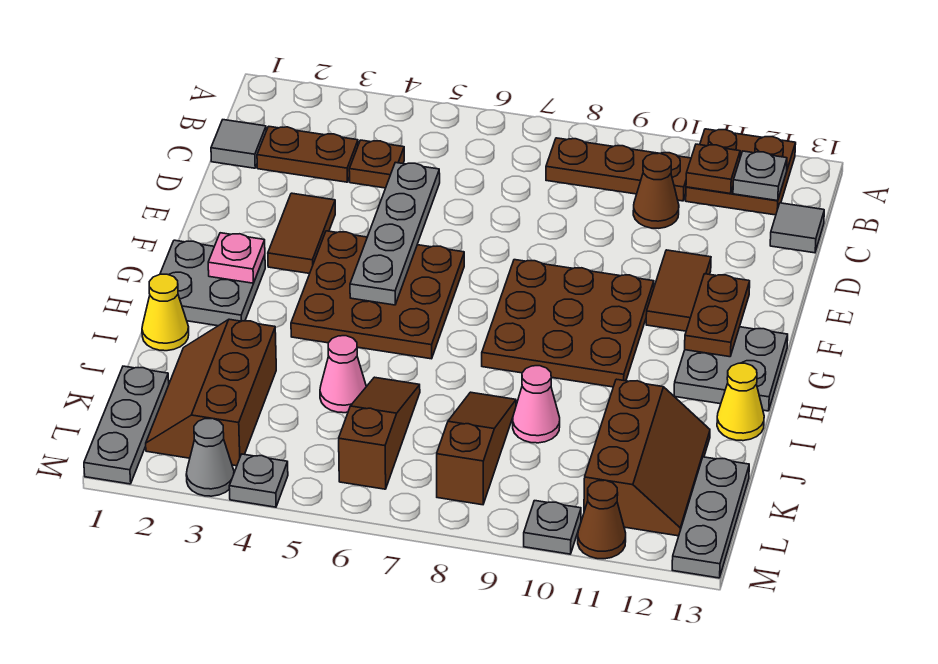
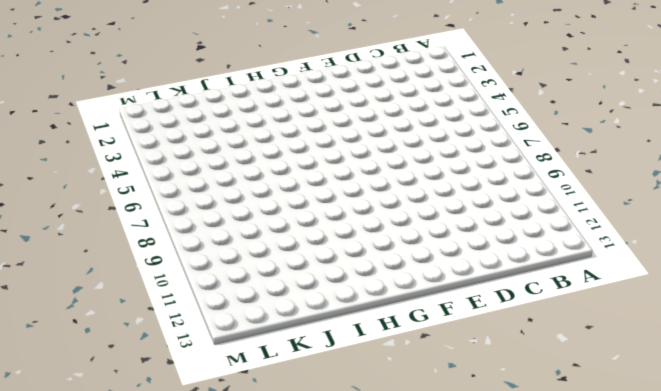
none -> brown plate A11:B12 level 1
none -> brown plate B8:B10 level 1
none -> grey tile C1 level 1
none -> brown plate C2:C3 level 1

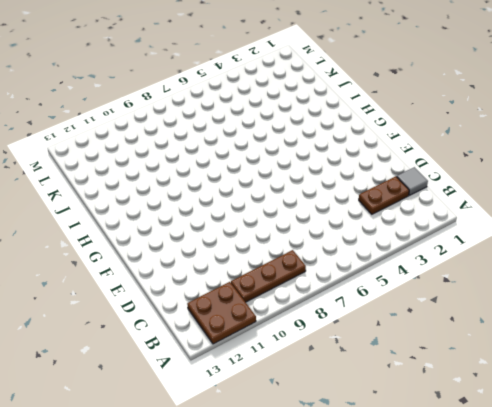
none -> brown plate C4 level 1
none -> brown cone C10 level 1
none -> grey tile C13 level 1
none -> brown tile E3:F3 level 1

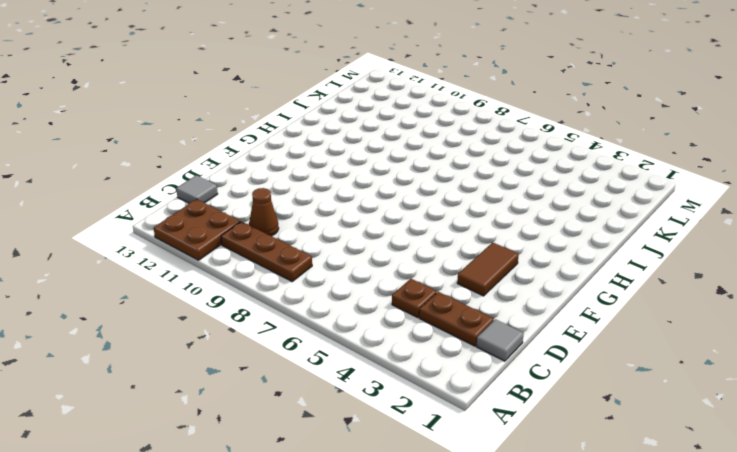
none -> brown tile E11:F11 level 1
none -> brown plate F4:H6 level 1
none -> brown plate F8:H10 level 1
none -> grey plate G1:H2 level 1

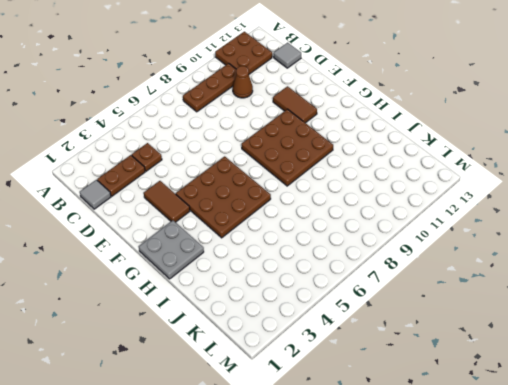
none -> grey plate G12:H13 level 1
none -> yellow cone I1 level 1
none -> yellow cone I13 level 1
none -> brown slope J2:L3 level 1 top 3

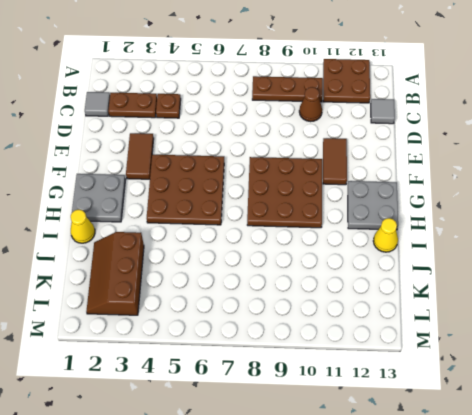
none -> pink cone J5 level 1
none -> brown slope J6:L6 level 1 top L
none -> brown slope J8:L8 level 1 top L
none -> pink cone J9 level 1

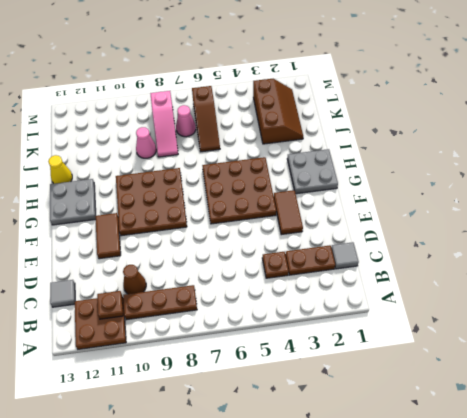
pink slope J8:L8 level 1 top L -> brown slope J8:L8 level 1 top L
pink cone K7 level 1 -> pink cone J5 level 1
none -> yellow cone I1 level 1
none -> brown slope J11:L12 level 1 top 11
none -> grey plate K1:M1 level 1
none -> grey plate K13:M13 level 1

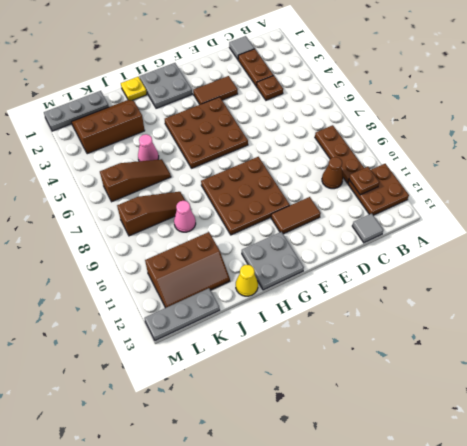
yellow plate I1 level 1 -> yellow cone I1 level 1
none -> grey cone M3 level 1
none -> grey plate M4 level 1
none -> grey plate M10 level 1
none -> brown cone M11 level 1

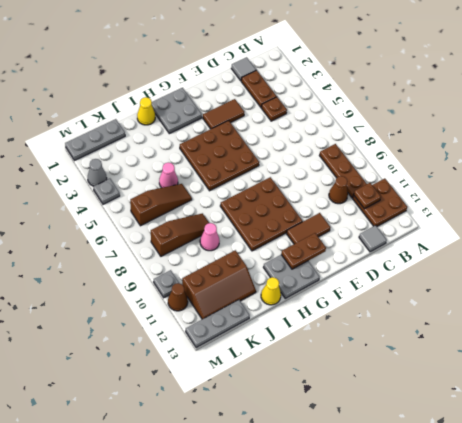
none -> brown slope J2:L3 level 1 top 3
none -> grey plate B12 level 2
none -> grey plate D5:G5 level 2
none -> pink plate G2 level 2

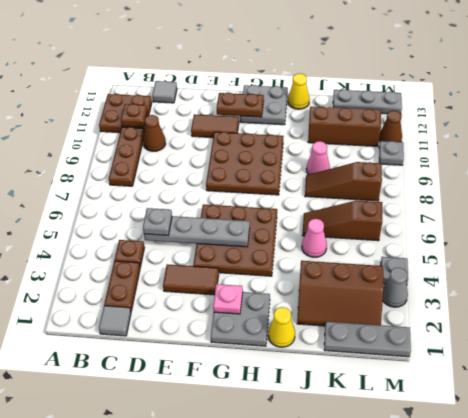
grey plate D5 level 3 -> grey plate B12 level 2

